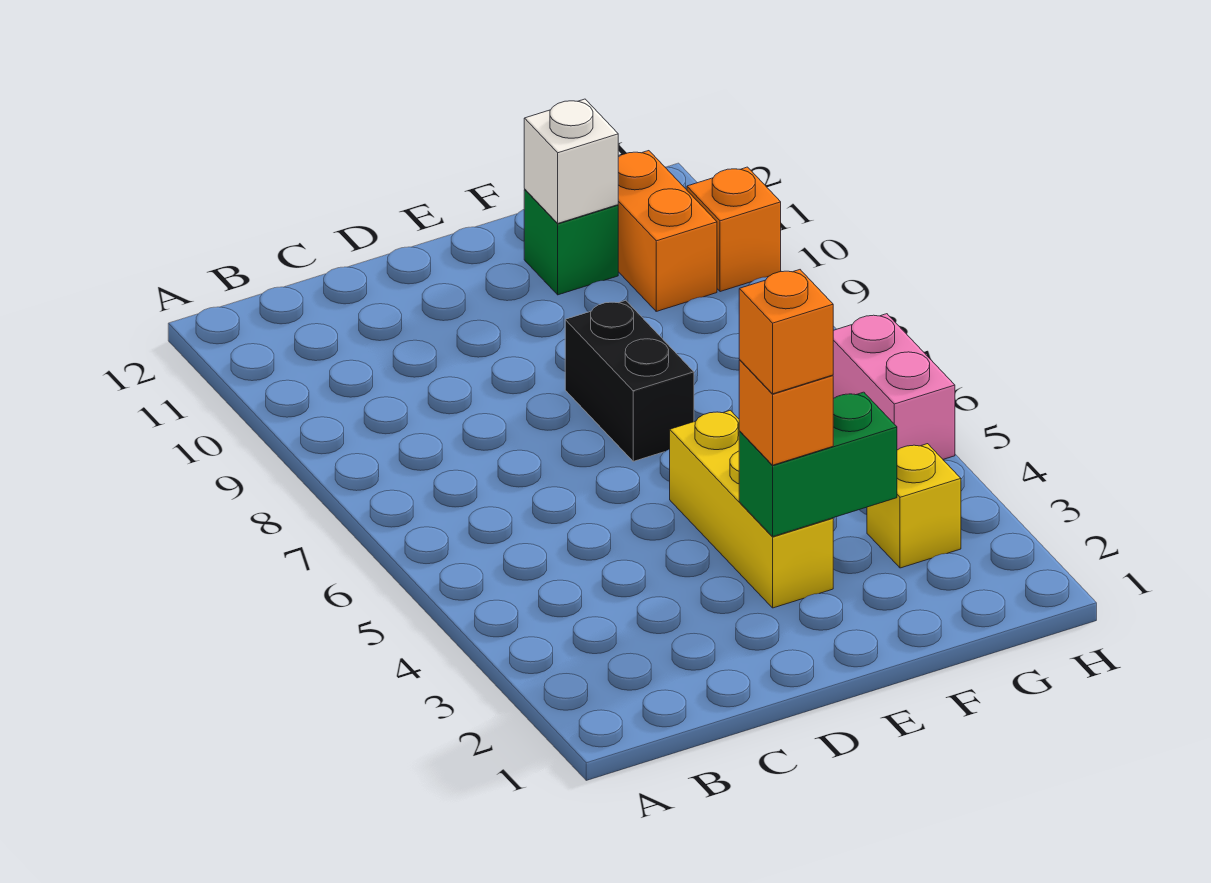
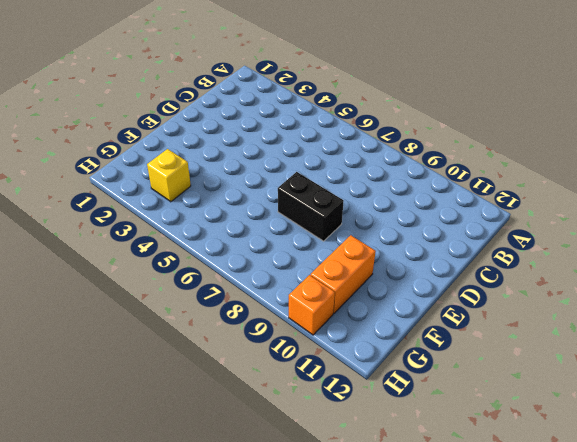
orange brick F10:G10 level 1 -> orange brick G10:G11 level 1
none -> yellow brick E3:E5 level 1
none -> green brick F11 level 1

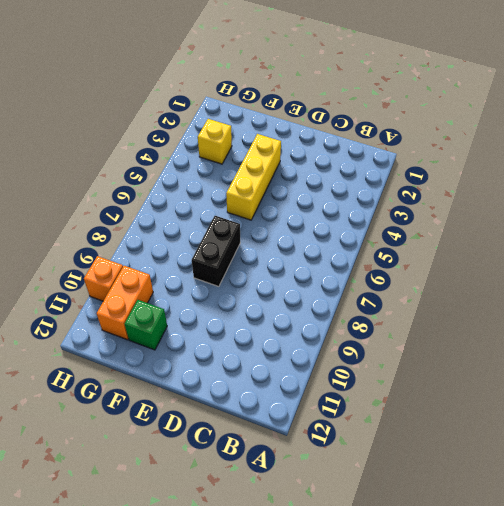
none -> pink brick H5:H6 level 1
none -> green brick E3:F3 level 2

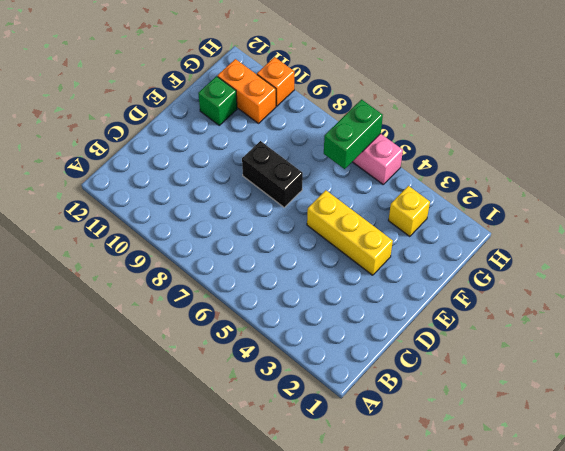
green brick G6:H6 level 2 -> green brick E3:F3 level 2
none -> white brick F11 level 2
none -> orange brick E3 level 3

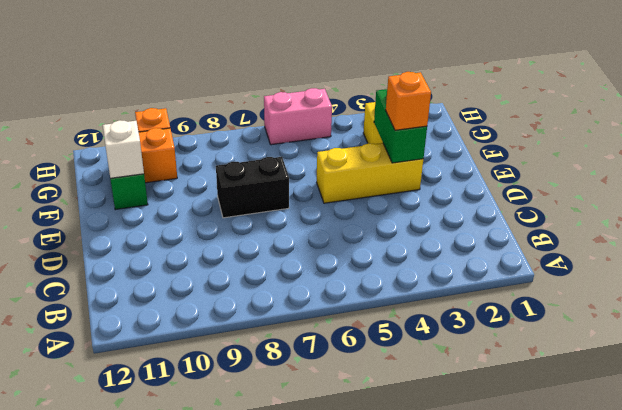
none -> orange brick E3 level 4

